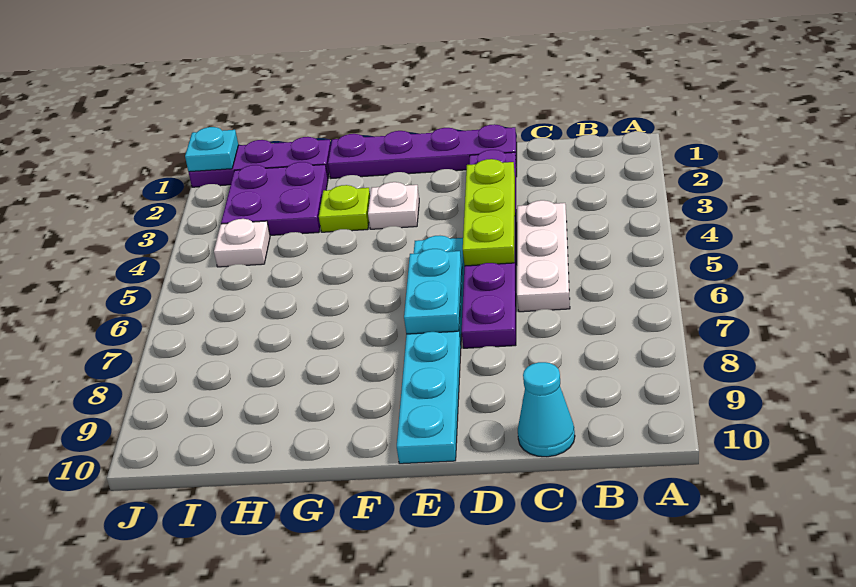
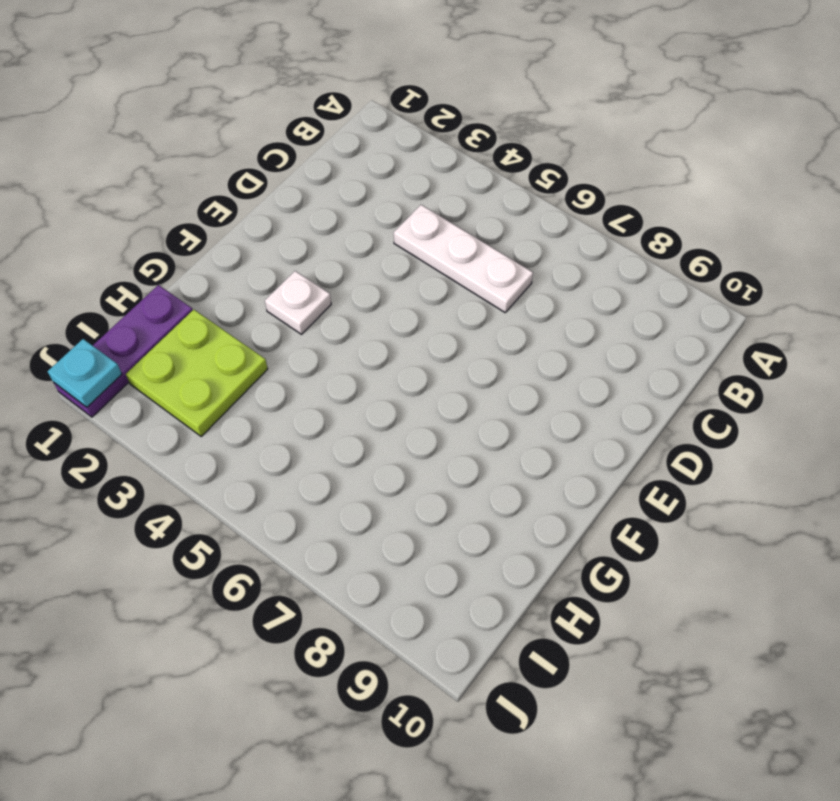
lime plate H2:I3 level 1 -> purple plate H2:I3 level 1
none -> cyan cone C10 level 1
none -> purple plate D1:G1 level 1
none -> purple plate D2:D7 level 1

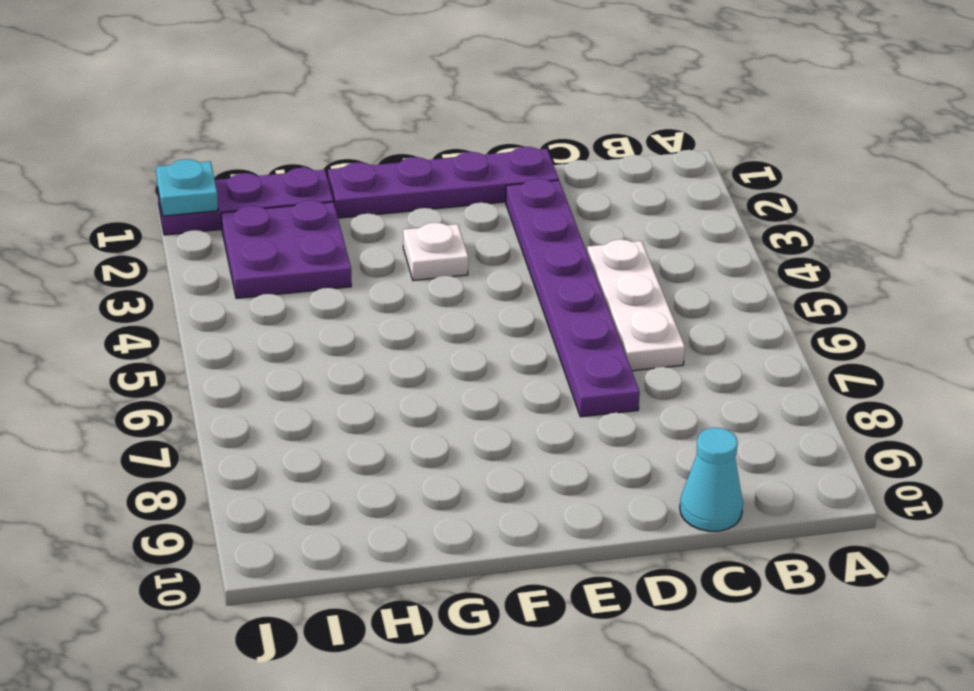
none -> cyan plate E5:E10 level 1
none -> lime plate G3 level 1
none -> white plate I4 level 1

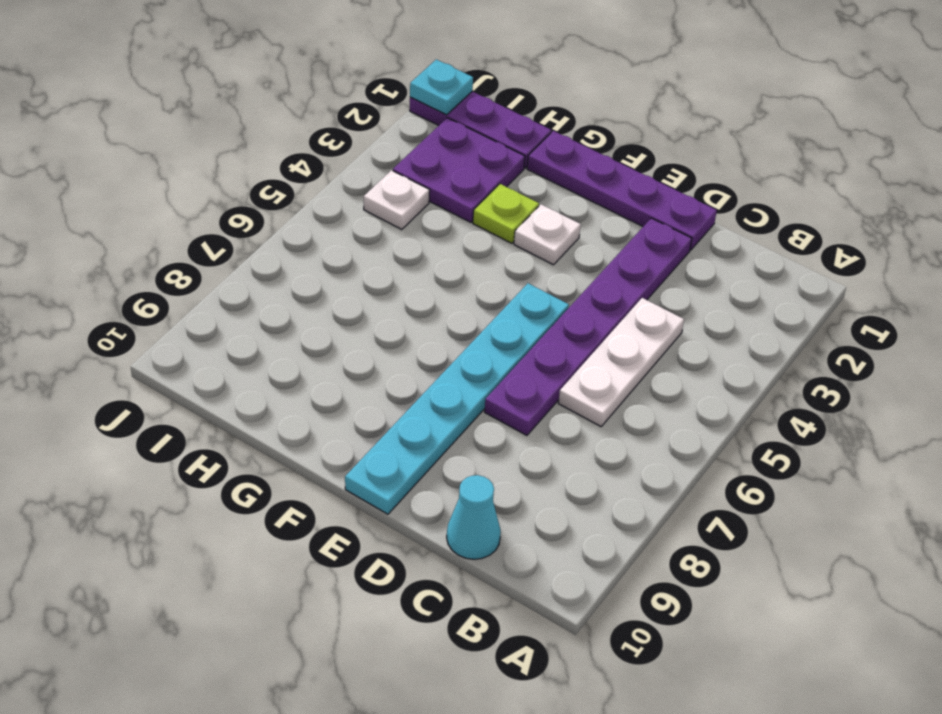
none -> lime plate D3:D5 level 2
none -> cyan plate E6:E7 level 2

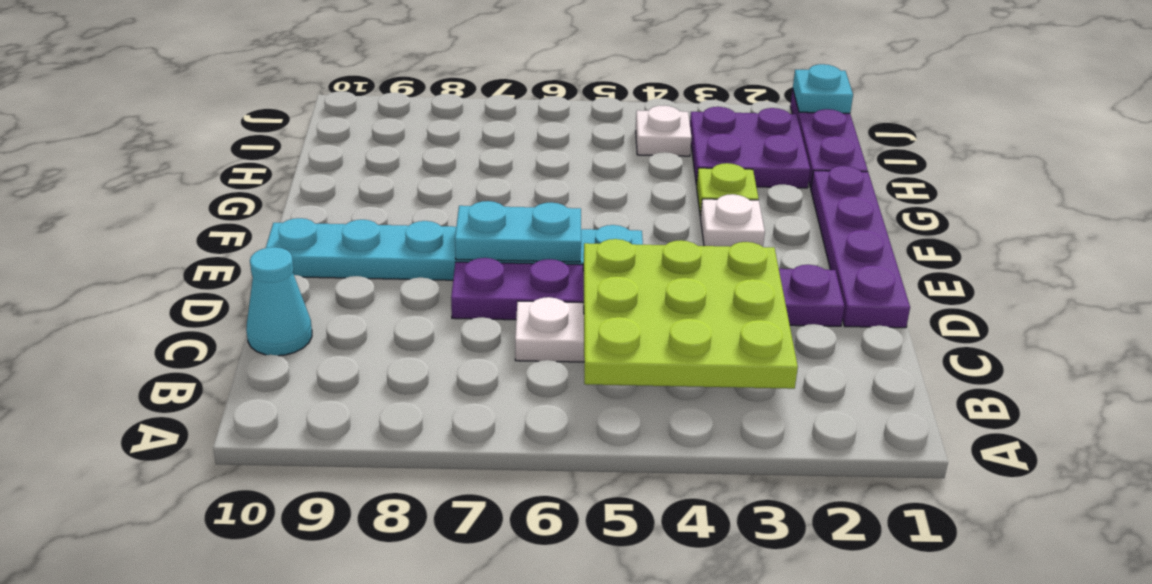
lime plate B3:D5 level 2 -> lime plate D3:D5 level 2

